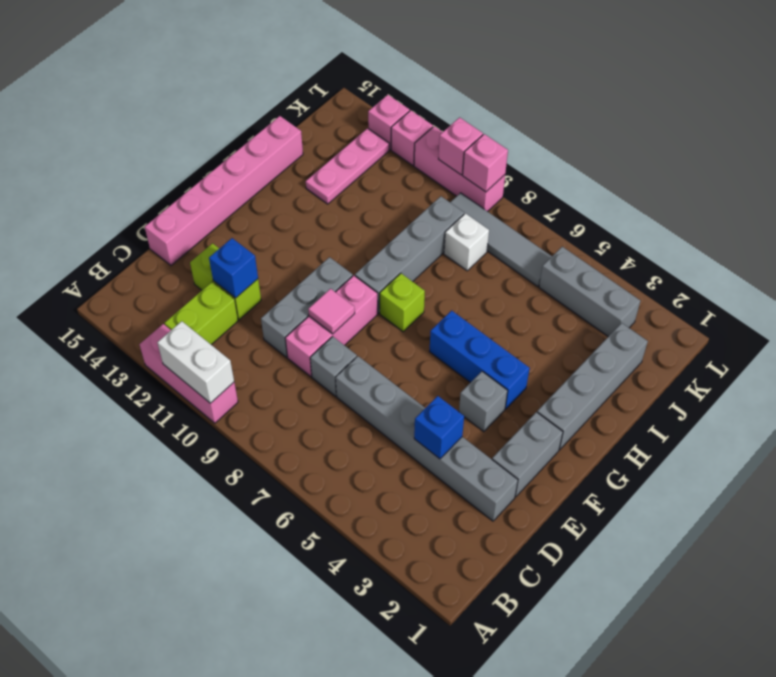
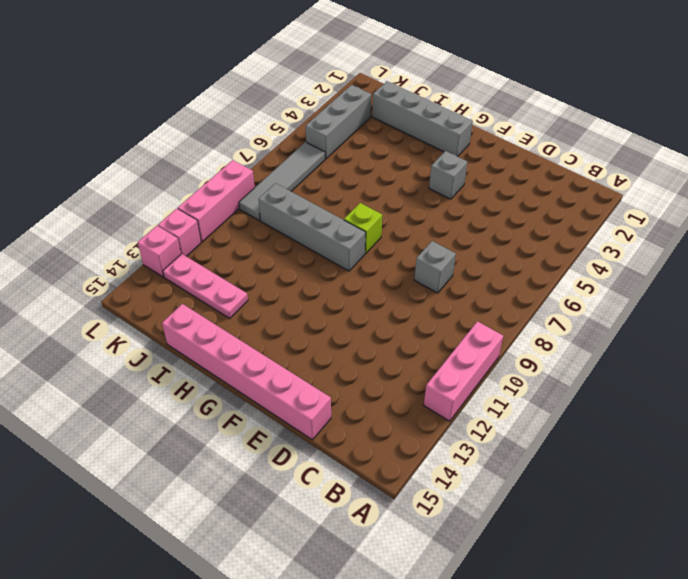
none -> lime brick B12:C12 level 1
none -> grey brick D2:D7 level 1
none -> pink brick D9:F9 level 1

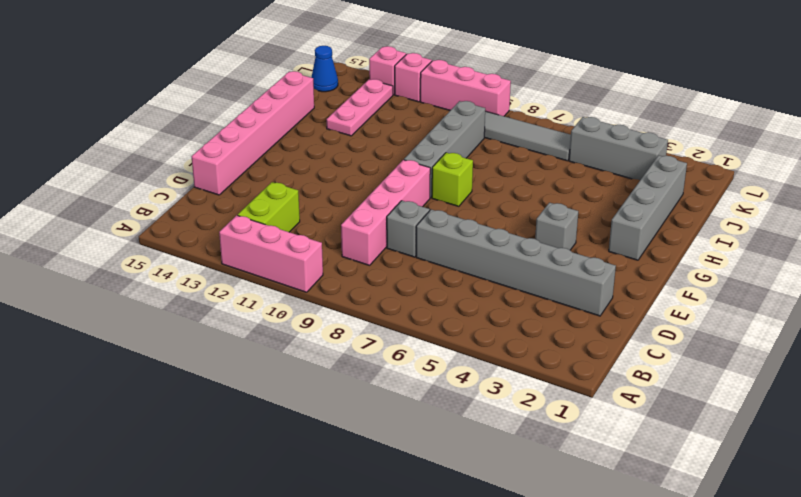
pink brick C9:F9 level 1 -> pink brick D9:F9 level 1
blue cone K15 level 1 -> none
none -> grey brick D10:F10 level 1
none -> lime brick D12:D13 level 1
none -> grey brick E2:F2 level 1

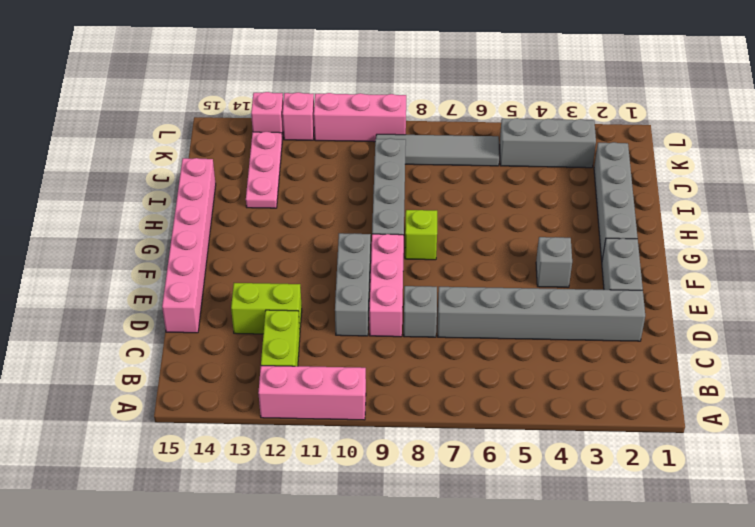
none -> blue brick G4:G6 level 1
none -> white brick J8 level 1
none -> white brick A10:A11 level 2

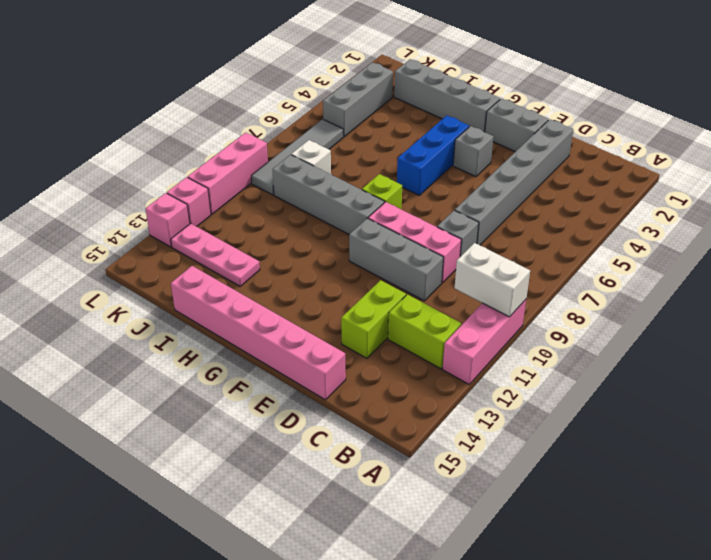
white brick A10:B10 level 2 -> white brick A10:A11 level 2
none -> blue brick D4 level 2
none -> blue brick D12 level 2
none -> pink tile E9 level 2

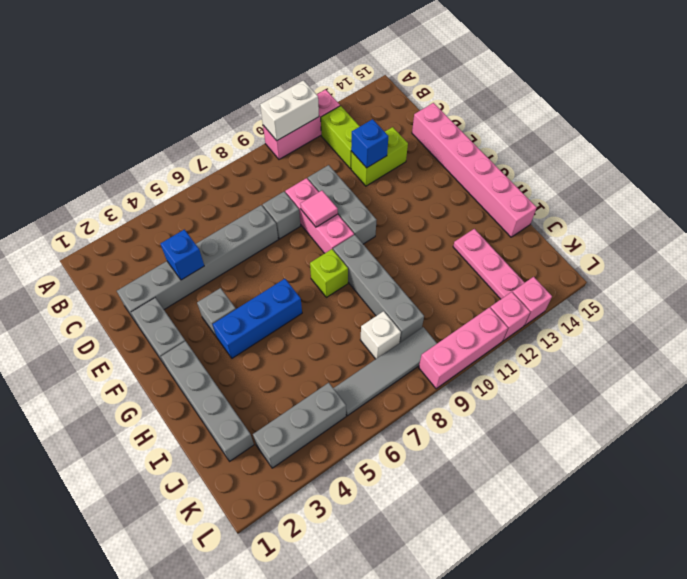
none -> pink brick L9 level 2
none -> pink brick L10 level 2

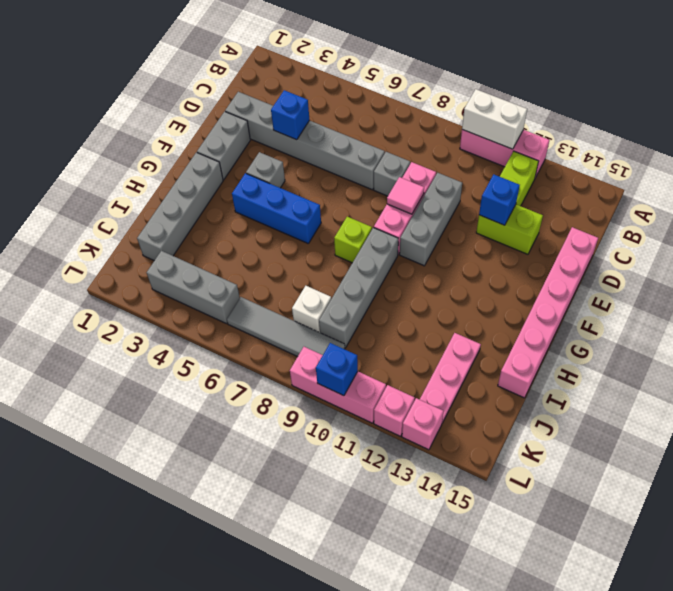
blue brick L10 level 2 -> pink brick L10 level 2
none -> pink brick L9 level 2

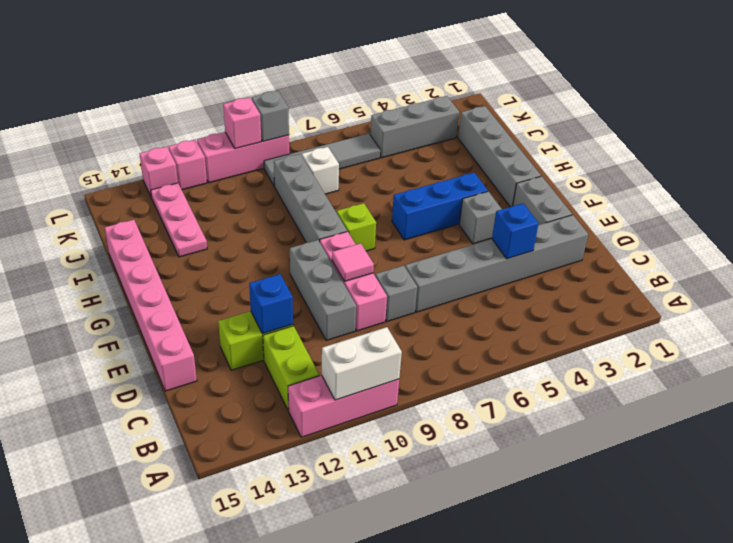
grey brick L9 level 2 -> pink brick L9 level 2

